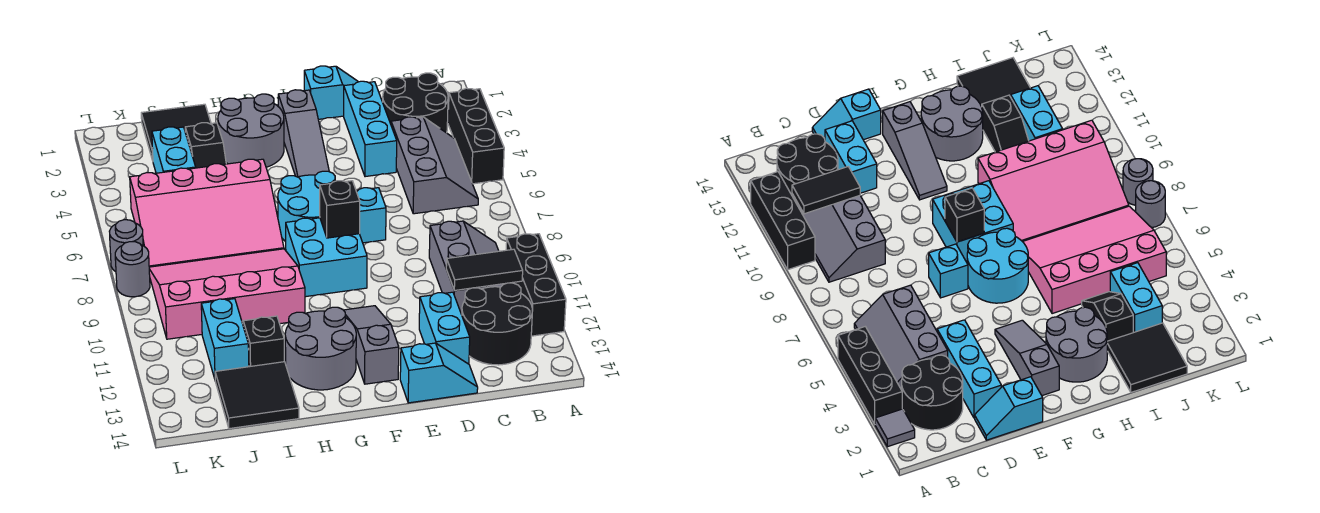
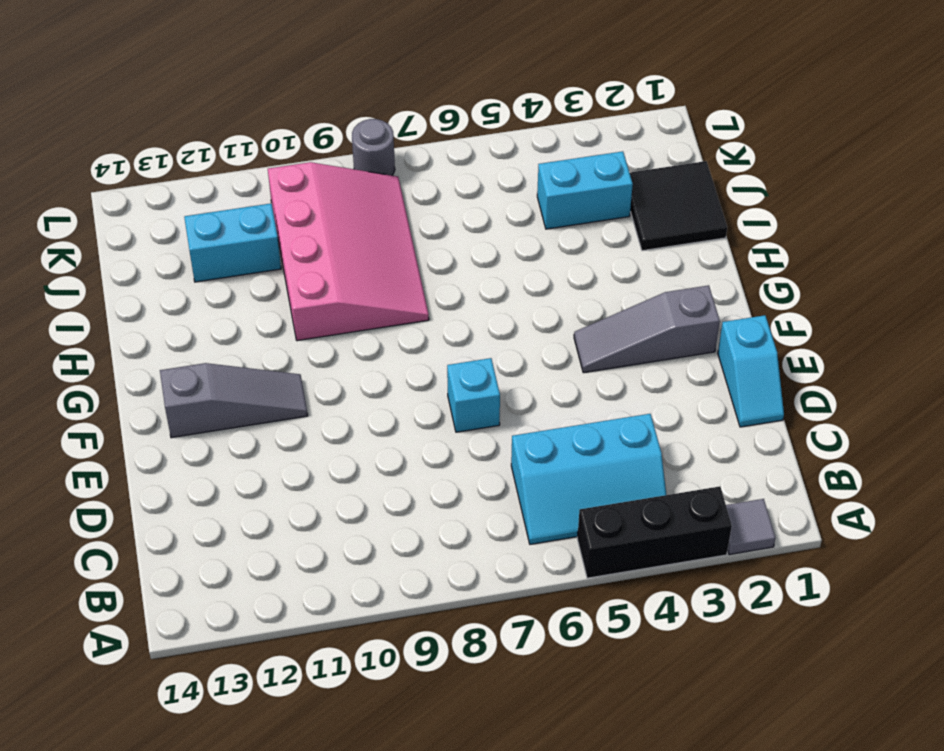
cyan slope B4:C6 level 1 top C -> grey slope B4:C6 level 1 top C
none -> black brick A10:A12 level 1
none -> black round brick B2:C3 level 1
none -> grey slope B9:C11 level 1 top C
none -> black round brick B12:C13 level 1

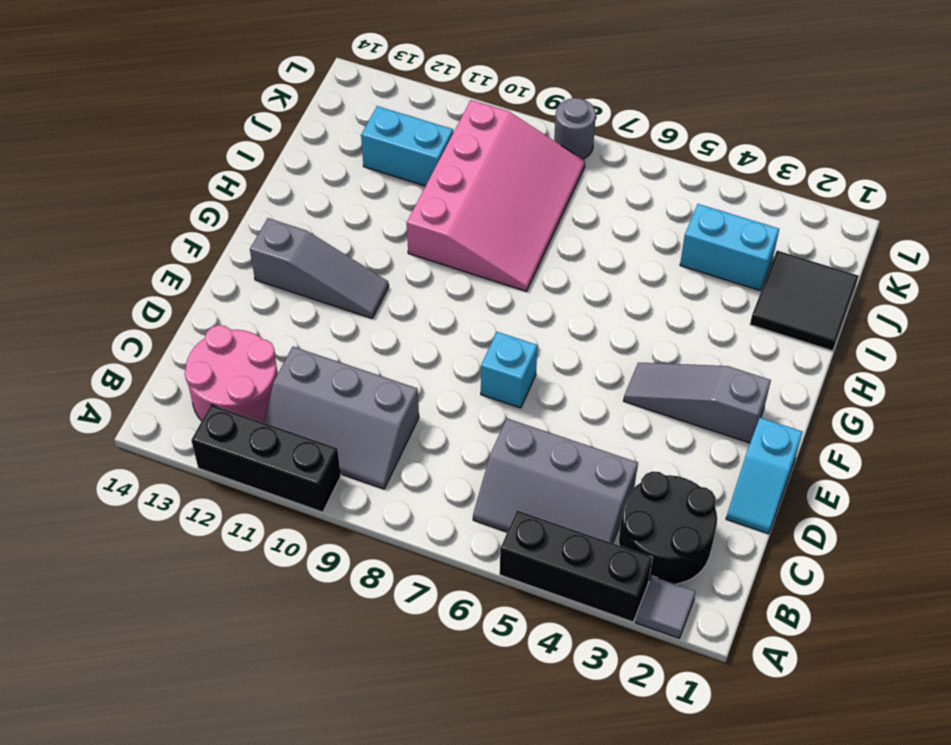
pink round brick B12:C13 level 1 -> black round brick B12:C13 level 1
none -> cyan brick D2:D4 level 1
none -> cyan brick D12:D13 level 1
none -> cyan slope D14:E14 level 1 top E
none -> cyan round brick F6:G7 level 1

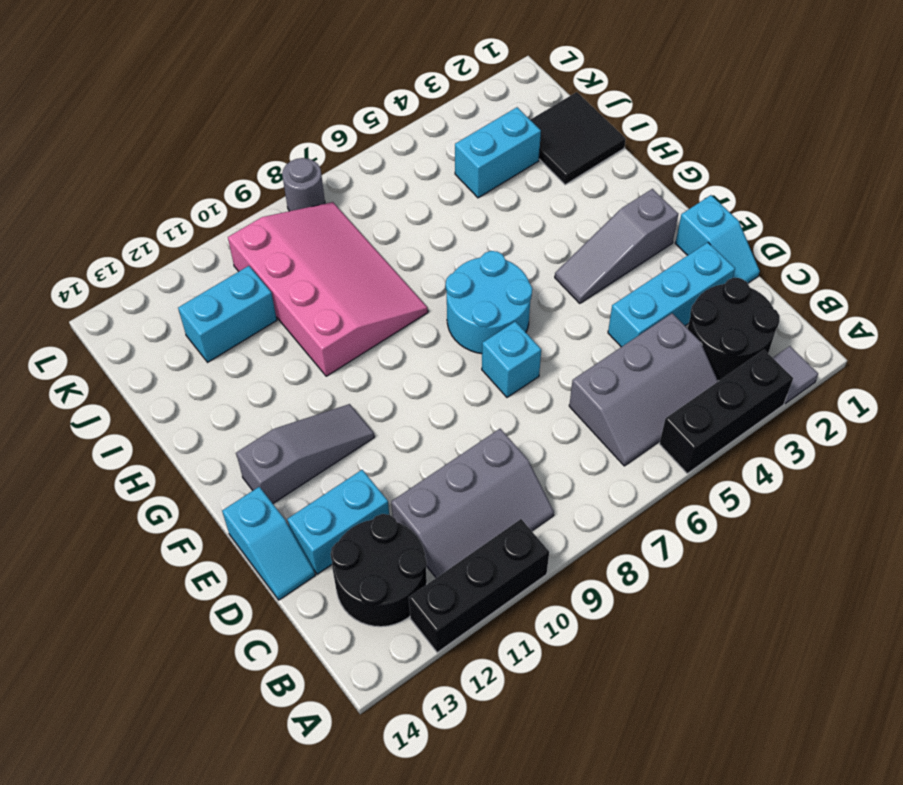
none -> cyan brick F8:G9 level 1
none -> grey round brick G2:H3 level 1
none -> grey round brick G12:H13 level 1
none -> pink slope H5:K7 level 1 top 5

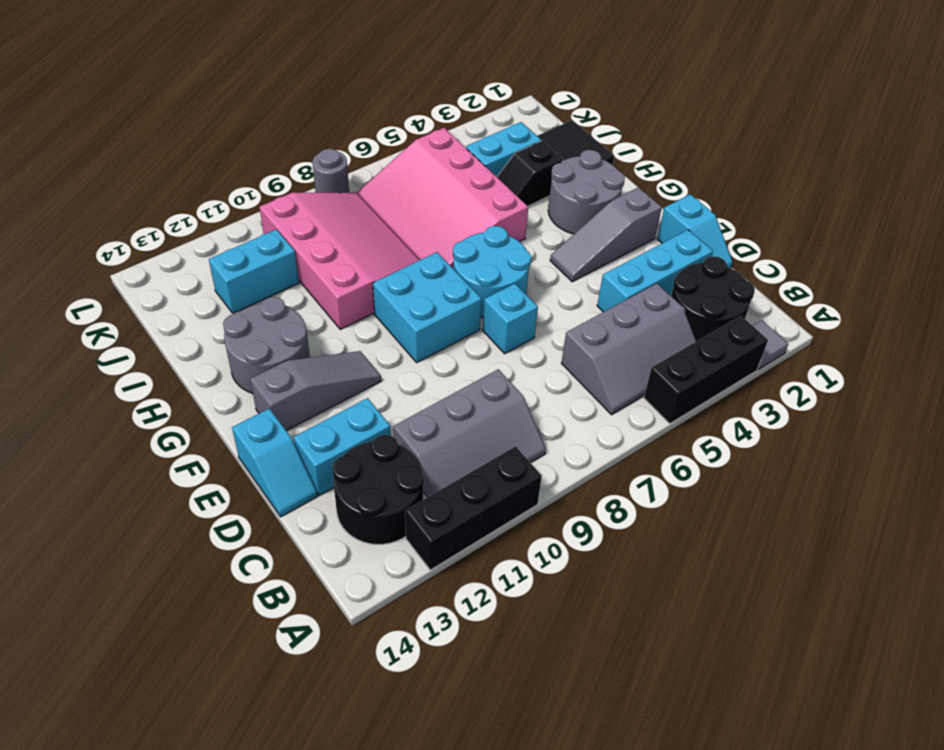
none -> black slope I11:I12 level 1 top 12
none -> black tile I13:J14 level 1
none -> grey round brick L7 level 1
none -> black tile B11:C11 level 2

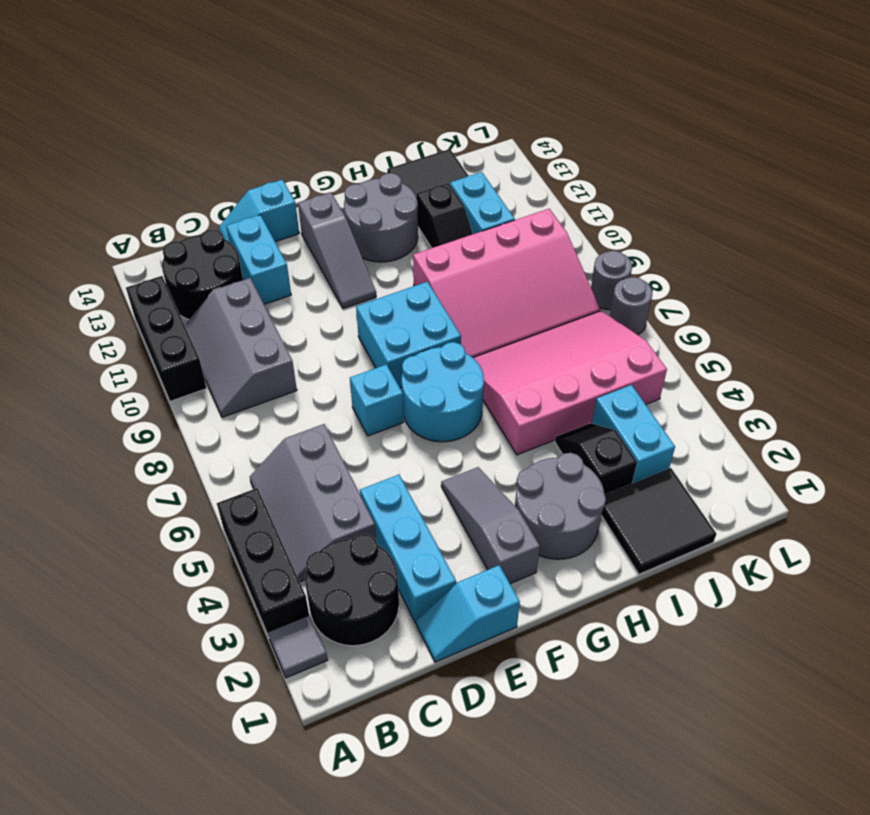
none -> black tile B11:C11 level 2
none -> black brick F8 level 2

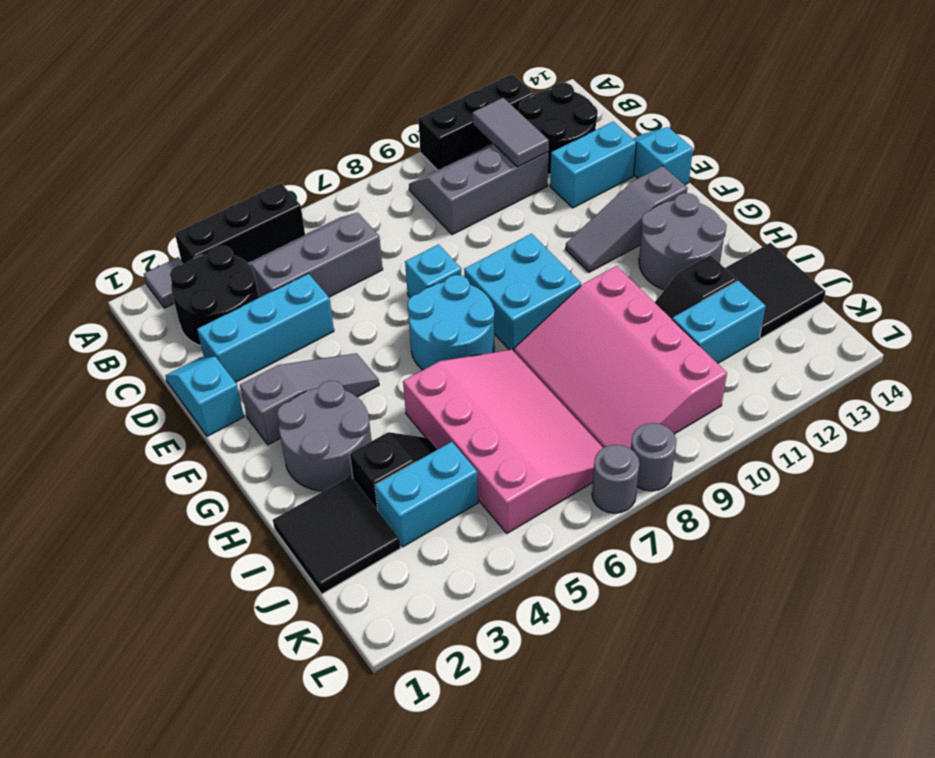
grey tile B11:C11 level 2 -> black tile B11:C11 level 2
none -> black brick F8 level 2

